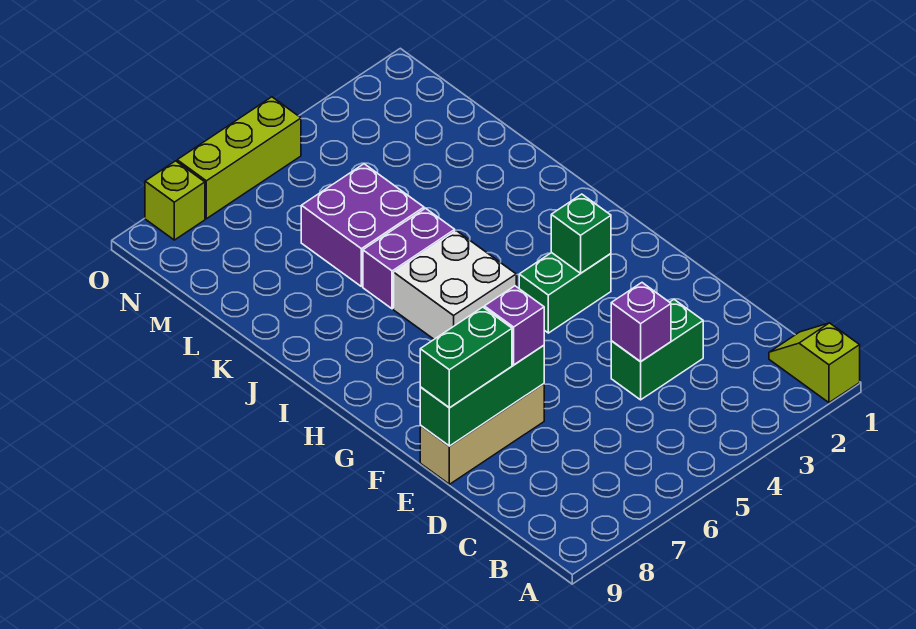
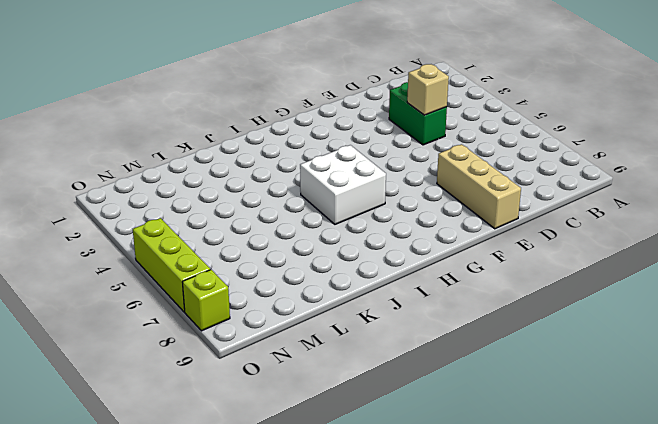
tan brick D4 level 2 -> purple brick D4 level 2
none -> lime slope A1:B1 level 1 top A
none -> green brick G3:G4 level 1
none -> purple brick J5:J6 level 1

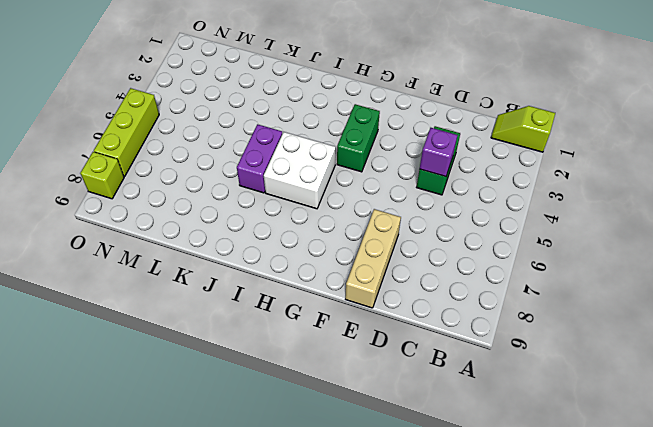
none -> purple brick K5:L6 level 1
none -> green brick E7:E9 level 2
none -> green brick G3 level 2

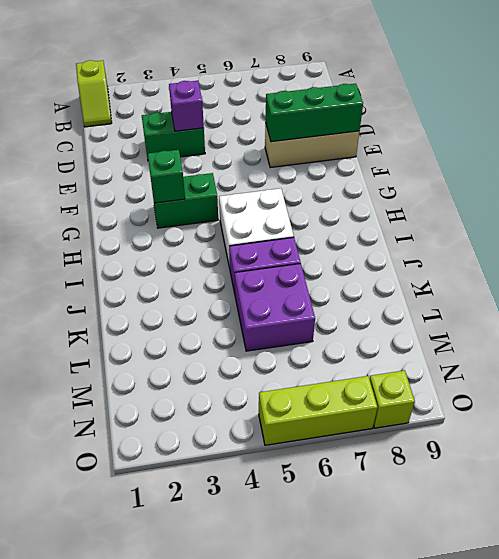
none -> purple brick E7 level 3
none -> green brick E8:E9 level 3

